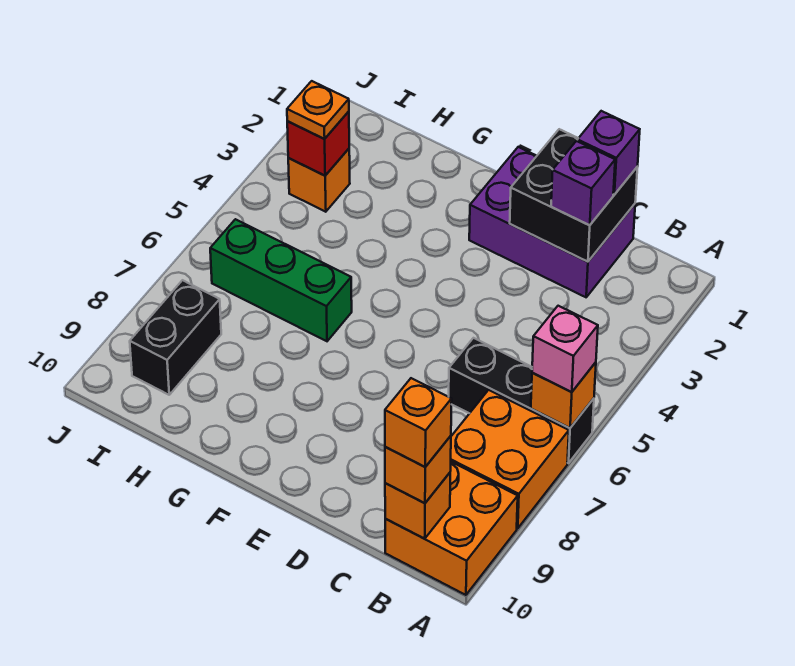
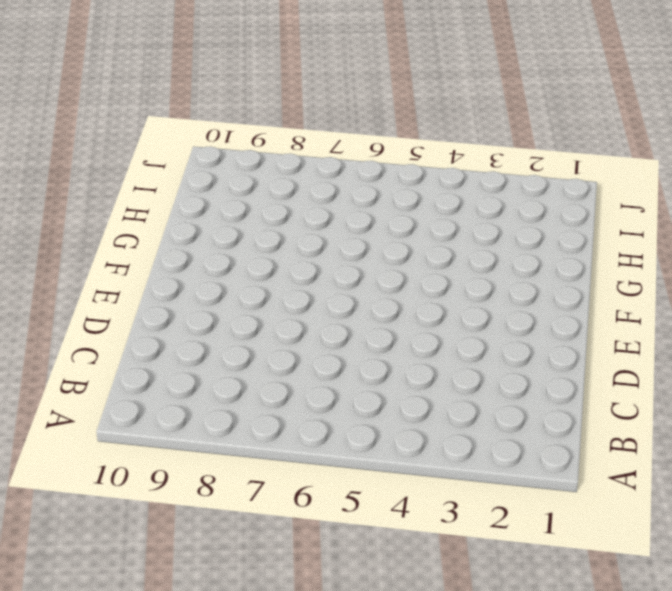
none -> black brick A6:C6 level 1
none -> orange brick A7:B8 level 1
none -> orange brick A9:B10 level 1

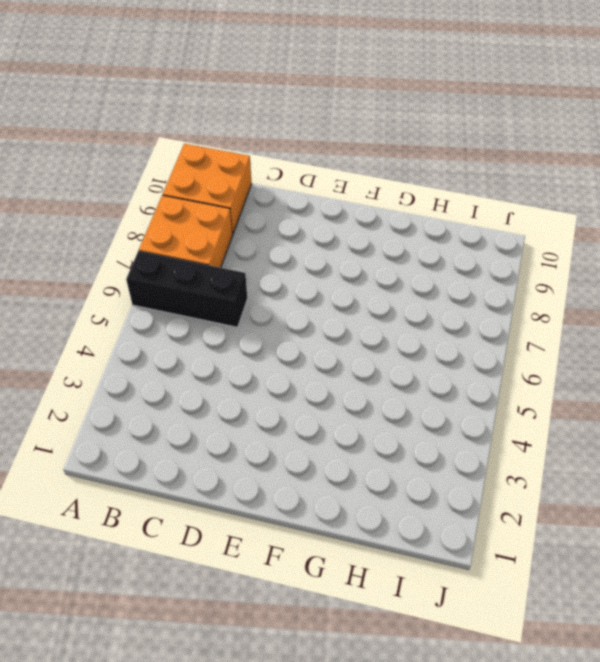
none -> purple brick C1:E2 level 1
none -> green brick G6:I6 level 1
none -> orange brick I3 level 1

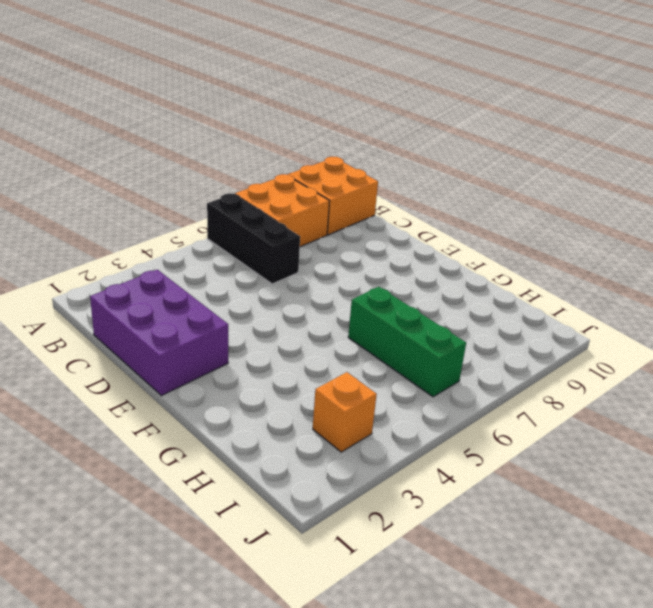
none -> black brick I8:I9 level 1
none -> orange brick A6 level 2
none -> orange brick B10 level 2

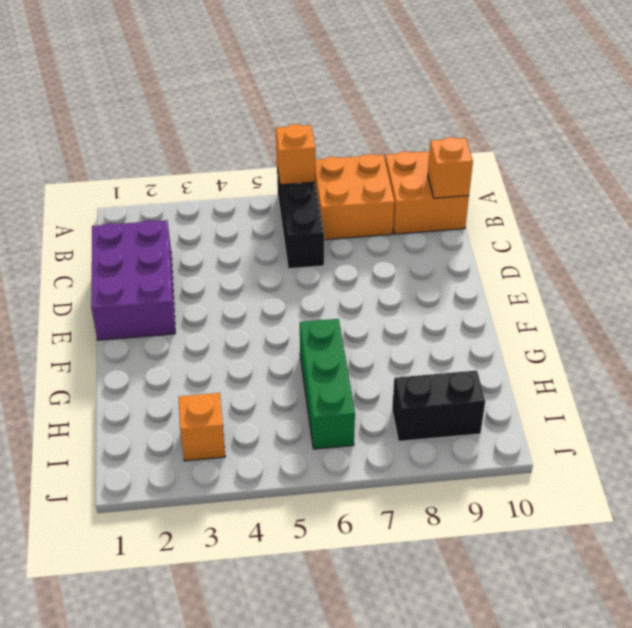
none -> black brick C1:D2 level 2
none -> red brick I3 level 2
none -> pink brick A6 level 3

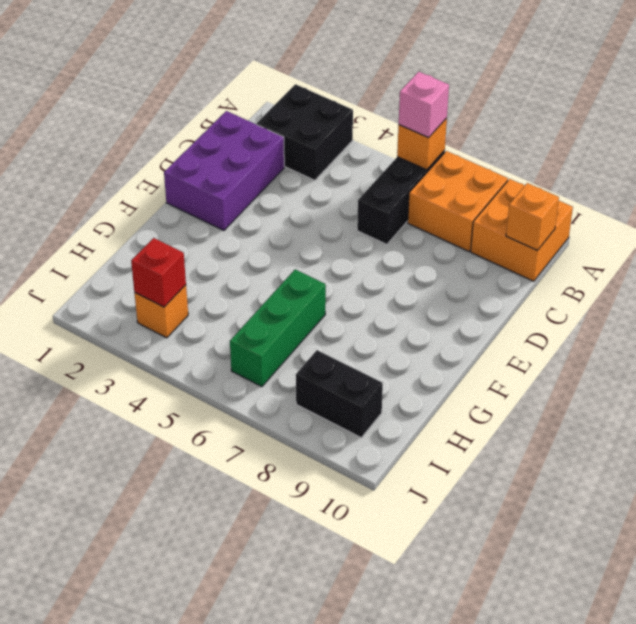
black brick A2:B3 level 1 -> black brick C1:D2 level 2
none -> orange brick B10 level 3
none -> purple brick C1 level 3
none -> purple brick C2 level 3

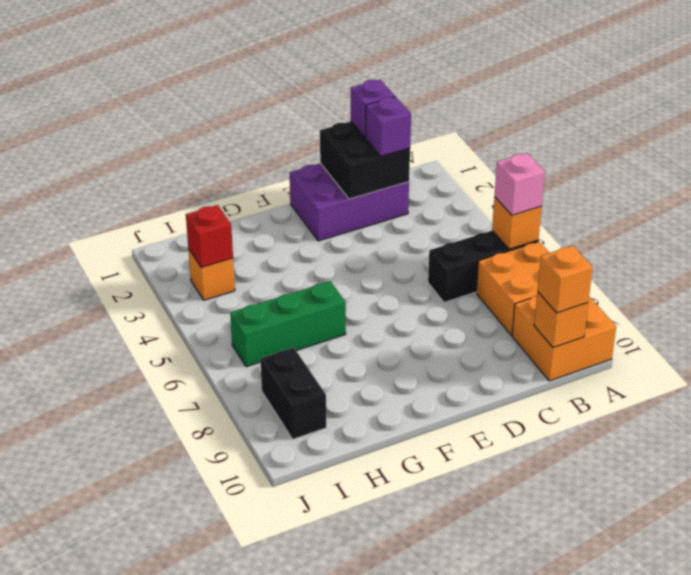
none -> orange plate I3 level 3
none -> orange brick B10 level 4

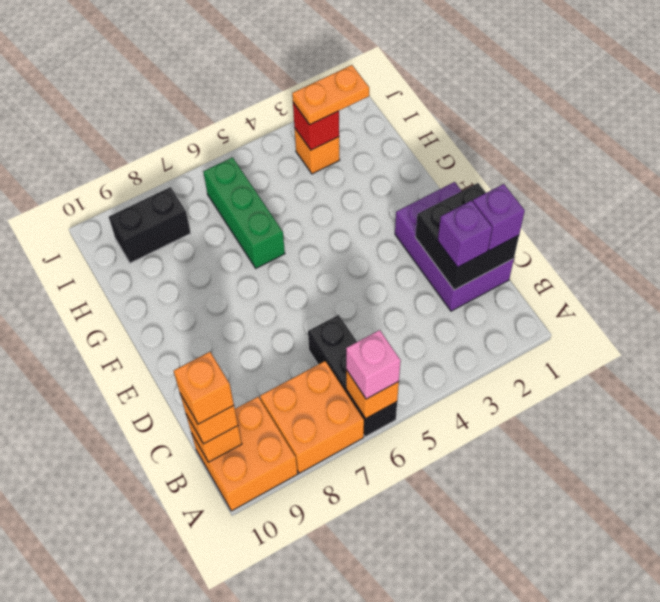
orange plate I2:I3 level 3 -> orange plate I3 level 3

